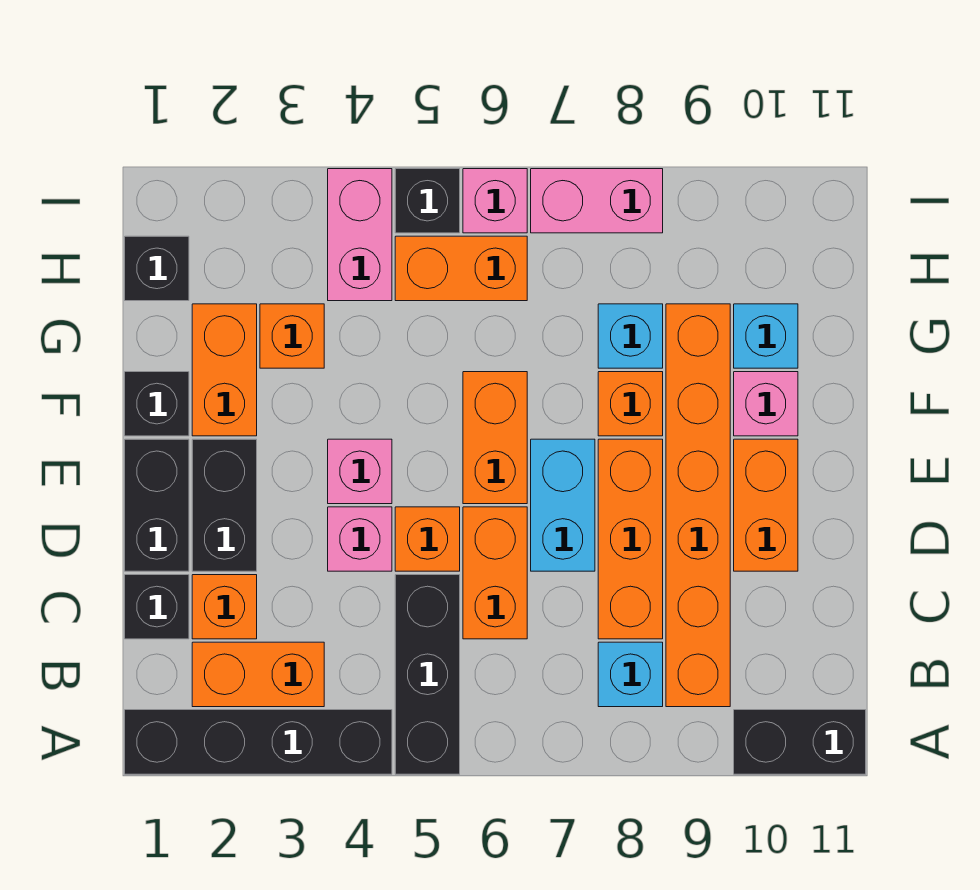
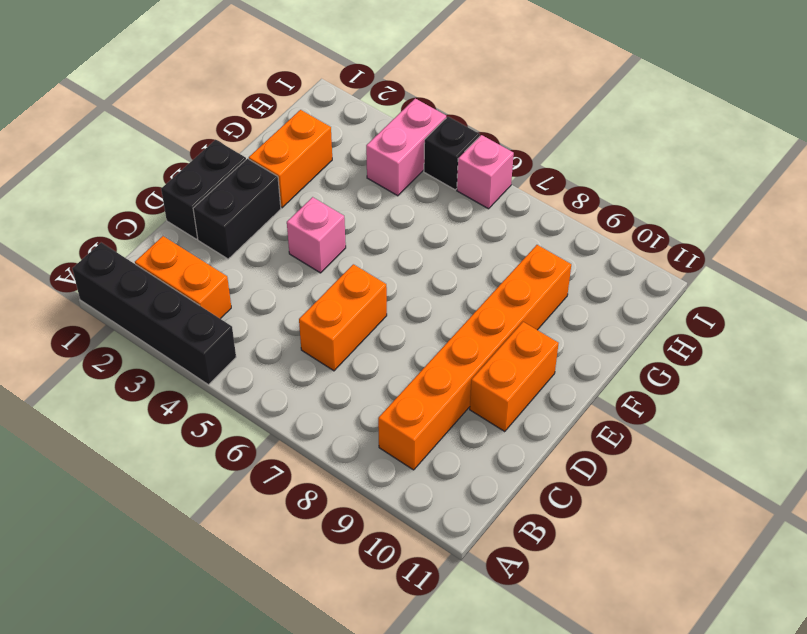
none -> black brick A5:C5 level 1
none -> black brick A10:A11 level 1
none -> cyan brick B8 level 1
none -> black brick C1 level 1

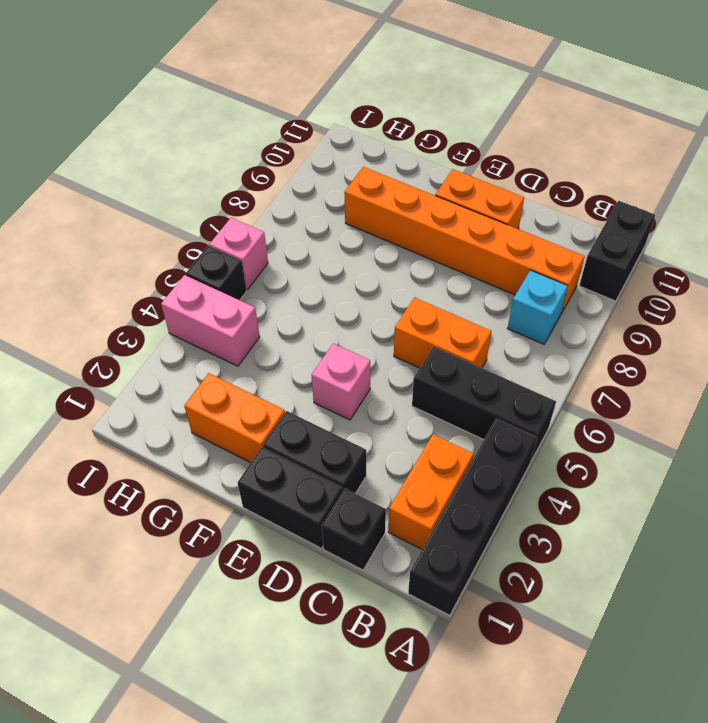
none -> orange brick C2 level 1
none -> orange brick C8:E8 level 1
none -> pink brick D4 level 1
none -> orange brick D5 level 1

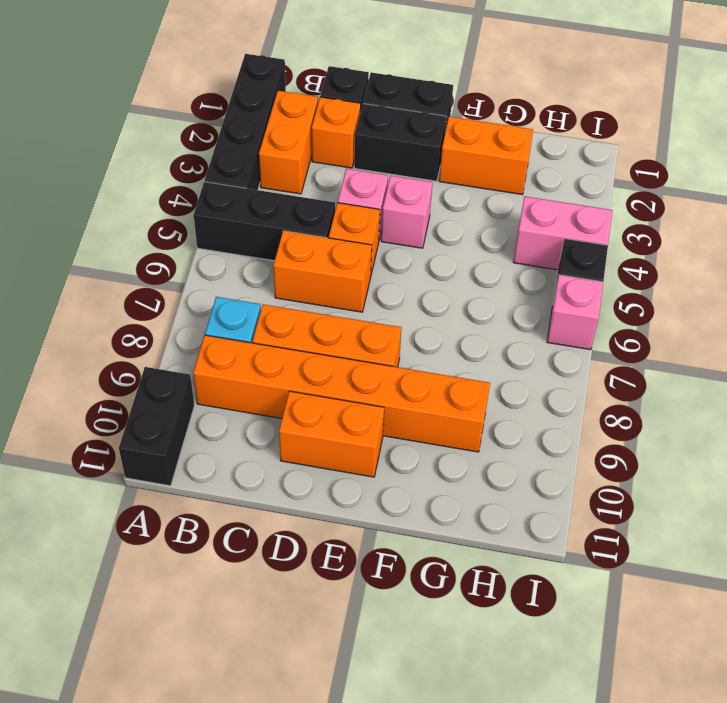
none -> cyan brick D7:E7 level 1
none -> orange brick E6:F6 level 1
none -> black brick F1 level 1
none -> orange brick F8 level 1

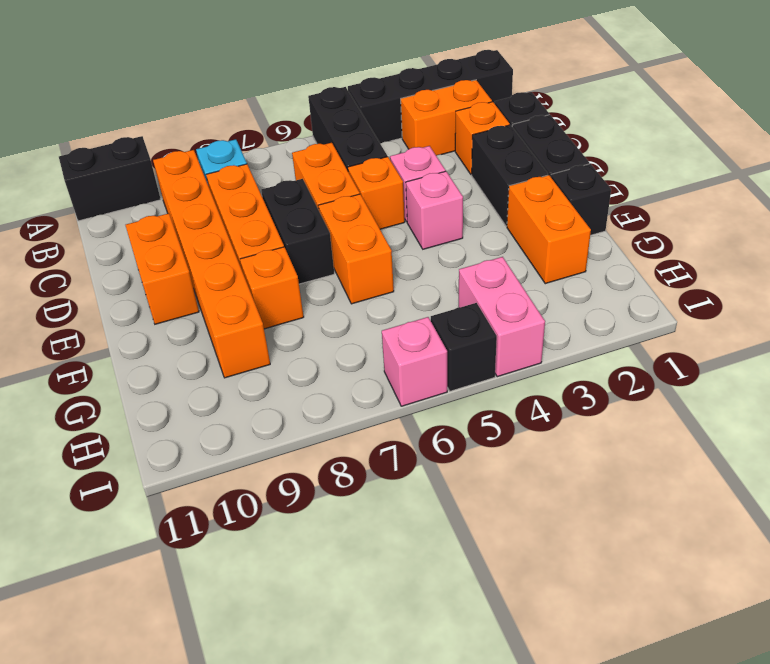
black brick D7:E7 level 1 -> cyan brick D7:E7 level 1
none -> pink brick F10 level 1
none -> orange brick G3 level 1
none -> cyan brick G8 level 1
none -> cyan brick G10 level 1

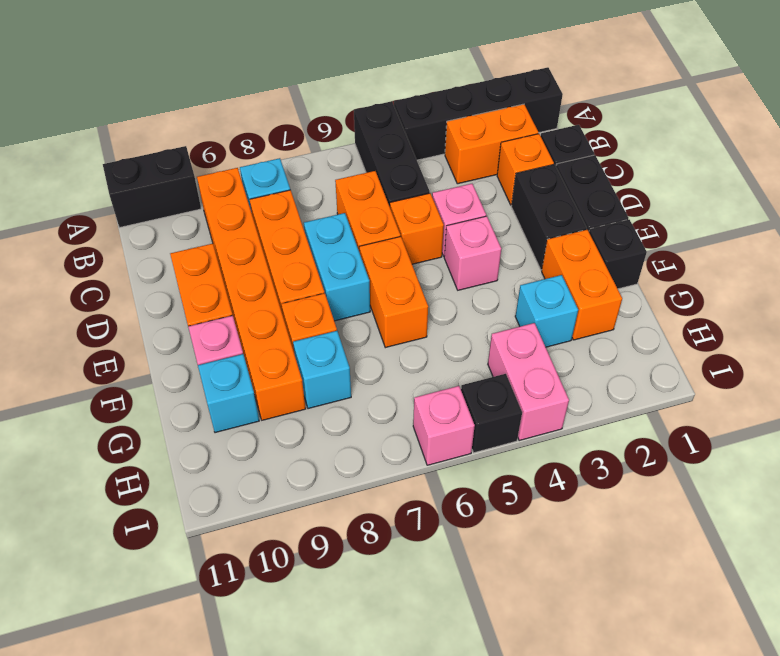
cyan brick G3 level 1 -> orange brick G3 level 1
none -> black brick H1 level 1
none -> orange brick H5:H6 level 1
none -> pink brick I7:I8 level 1

